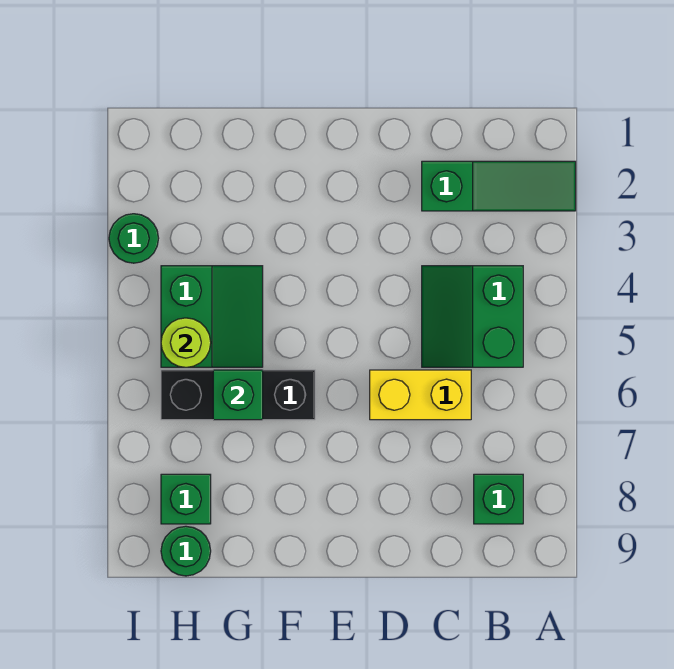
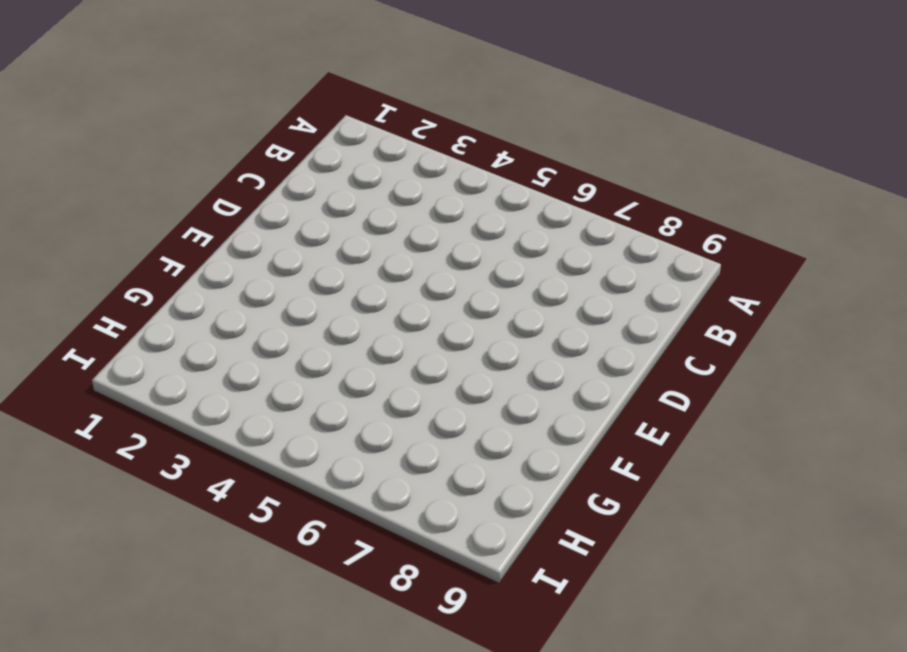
none -> green slope A2:C2 level 1 top C
none -> green slope B4:C5 level 1 top B

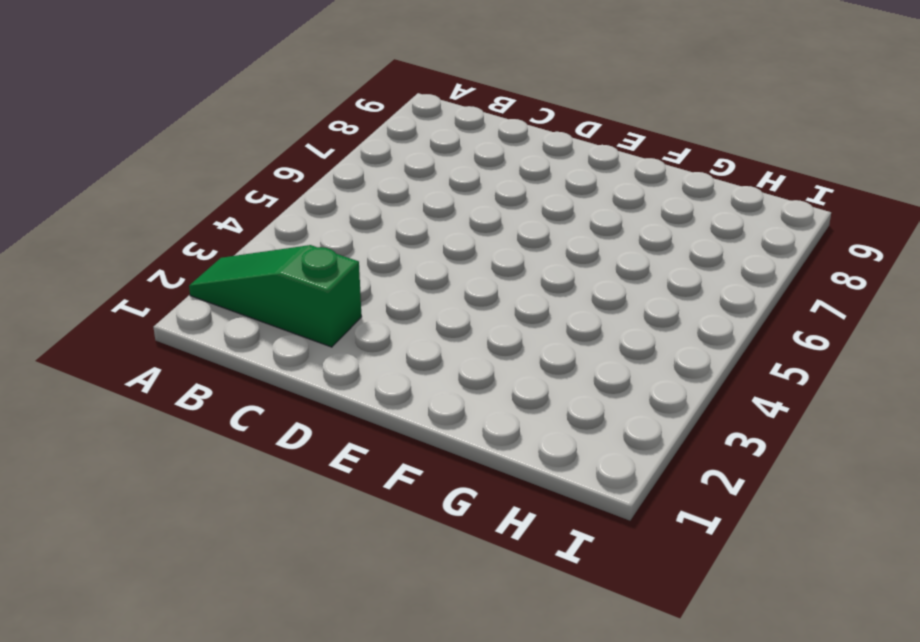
none -> green slope B4:C5 level 1 top B
none -> green brick B8 level 1

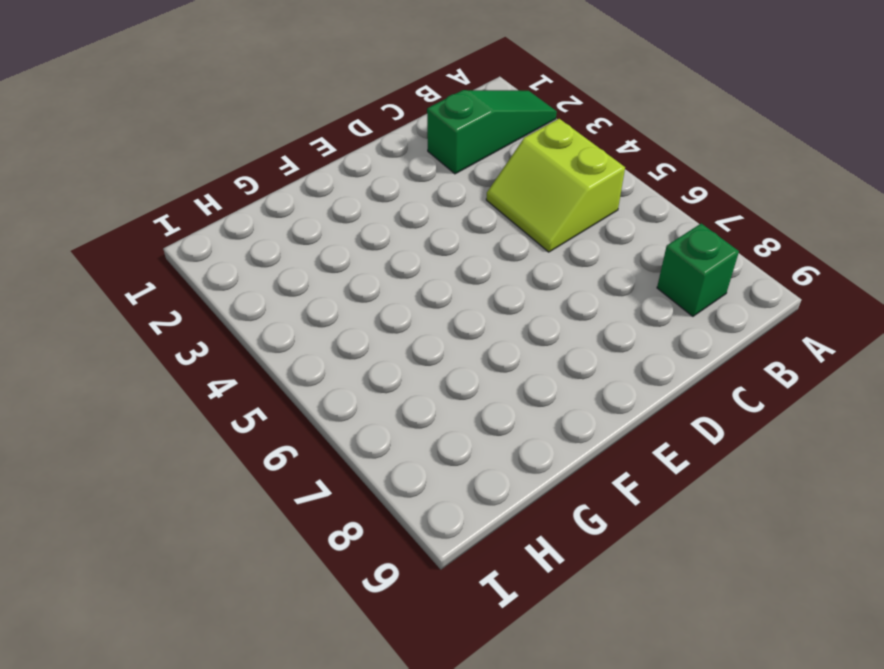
lime slope B4:C5 level 1 top B -> green slope B4:C5 level 1 top B
none -> yellow brick C6:D6 level 1
none -> black brick F6:H6 level 1

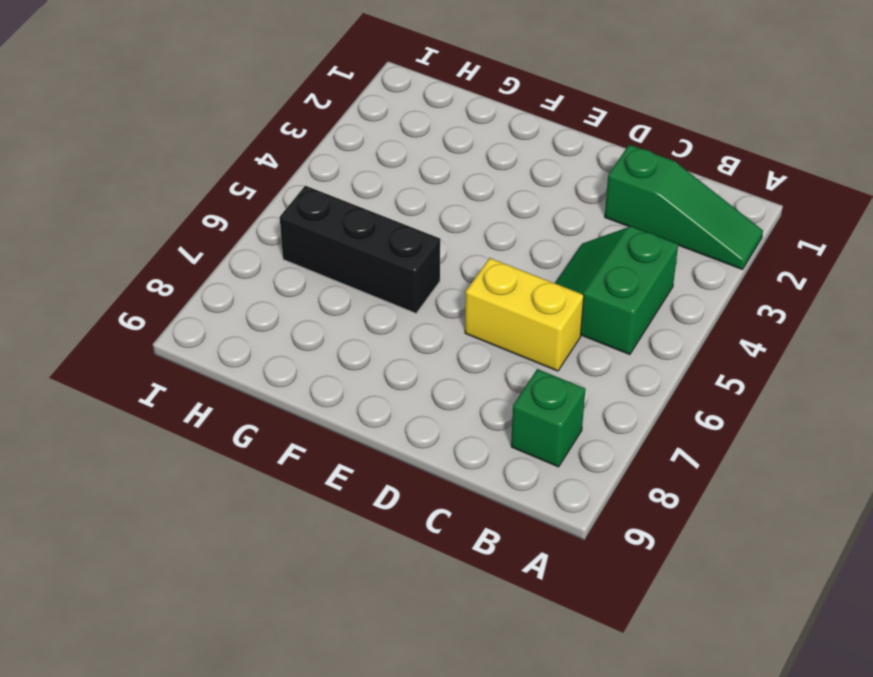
none -> green slope G4:H5 level 1 top H
none -> green brick H8 level 1

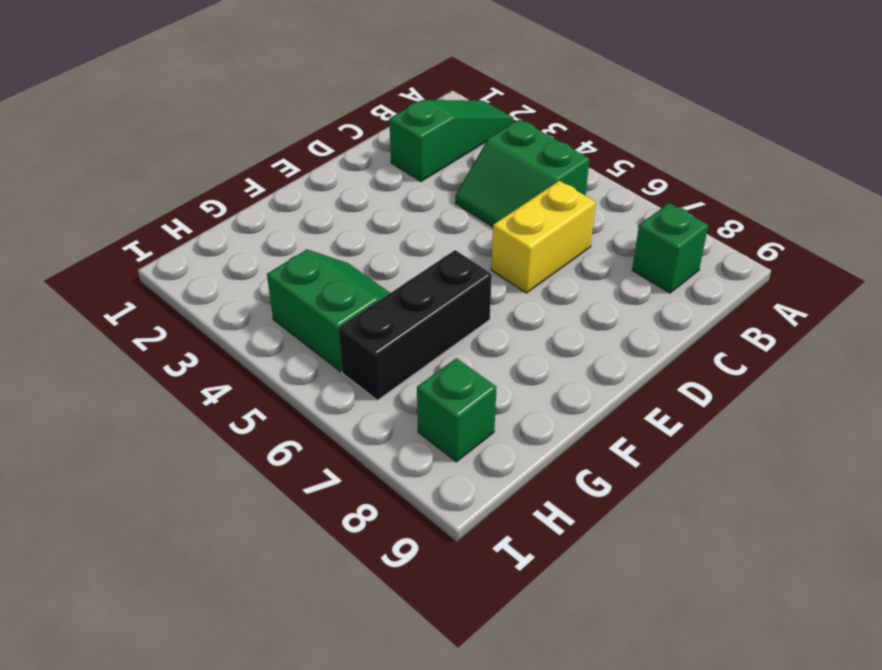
none -> green round brick H9 level 1
none -> green round brick I3 level 1

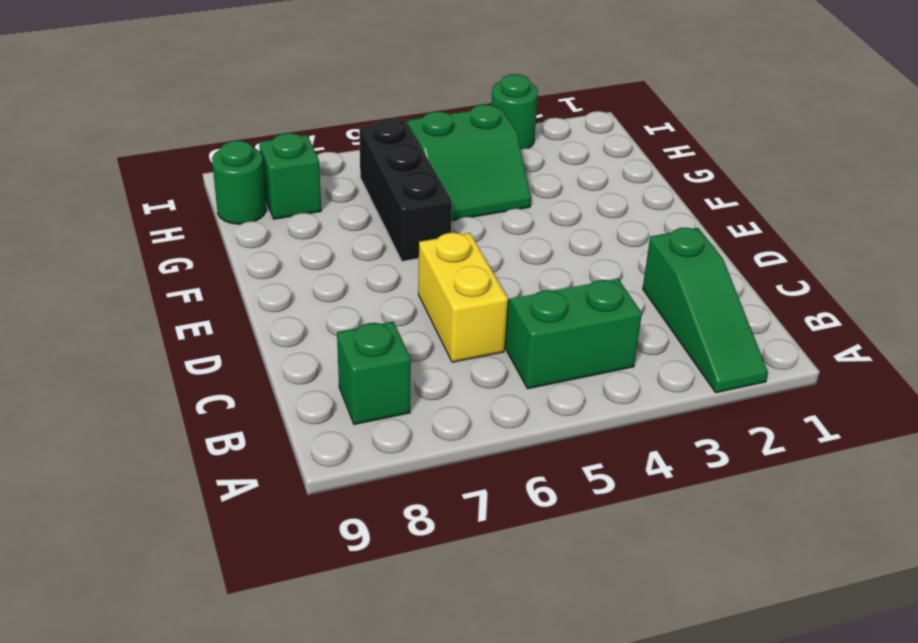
none -> green brick G6 level 2
none -> lime round brick H5 level 2

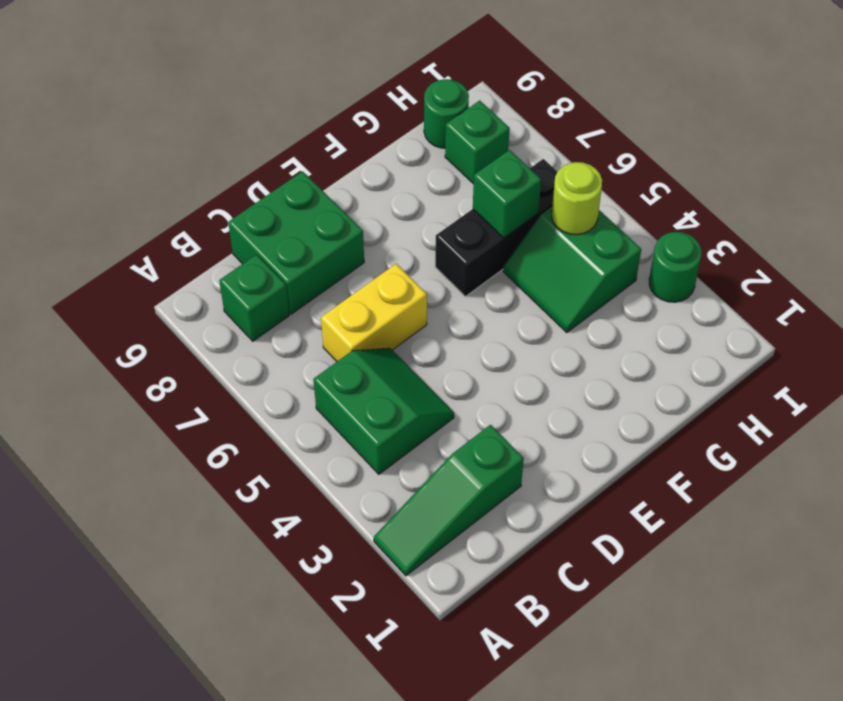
green brick C8:D9 level 1 -> none

